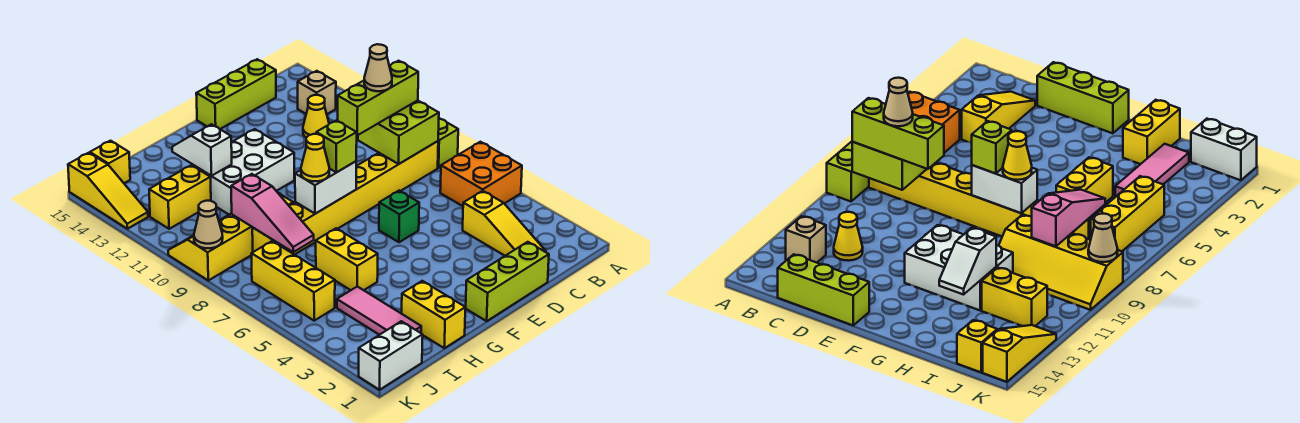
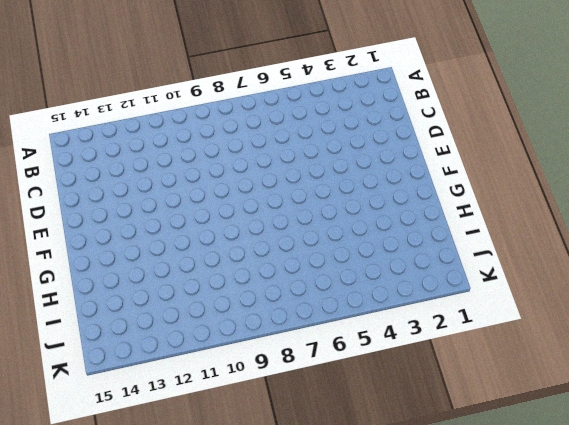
none -> orange brick A5:B6 level 1
none -> lime brick A8:A9 level 1
none -> yellow brick B8:I8 level 1

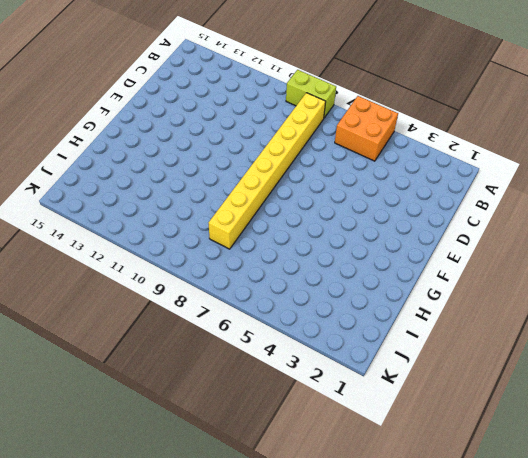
none -> tan brick B13 level 1
none -> yellow slope C2:C4 level 1 top 4
none -> yellow cone C12 level 1

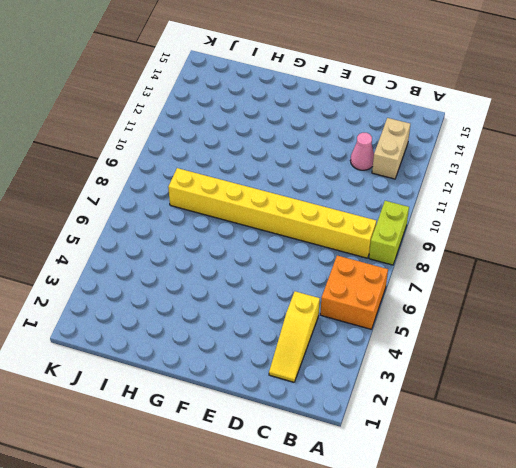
tan brick B12:B13 level 1 -> tan brick B13 level 1
pink cone C12 level 1 -> yellow cone C12 level 1
none -> lime brick C15:E15 level 1
none -> lime brick D1:F1 level 1
none -> green brick E6 level 1

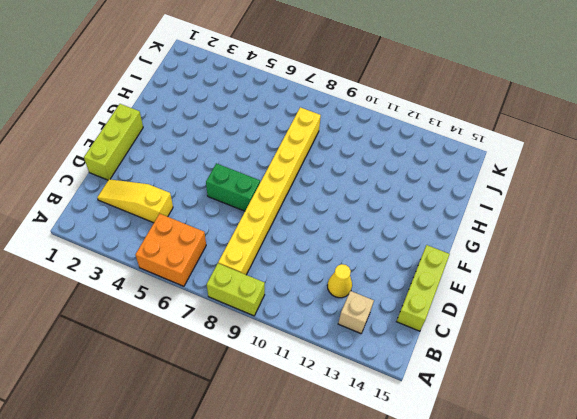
green brick E6:E7 level 1 -> green brick E6 level 1
none -> white brick F11:H12 level 1
none -> yellow brick H1:H2 level 1
none -> yellow brick H5:H6 level 1

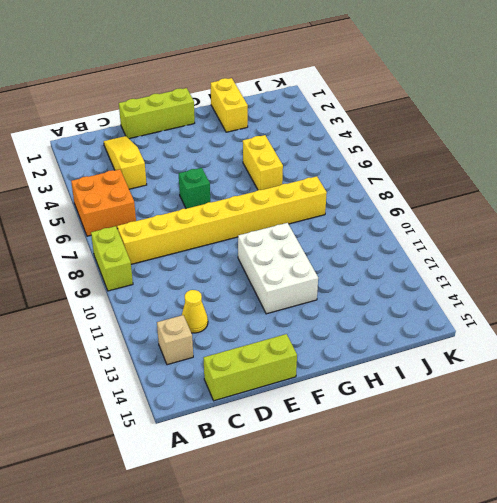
white brick F10:G12 level 1 -> white brick F11:H12 level 1
none -> yellow slope H9:K10 level 1 top 9
none -> pink tile I2:I4 level 1
none -> yellow brick I12:J12 level 1

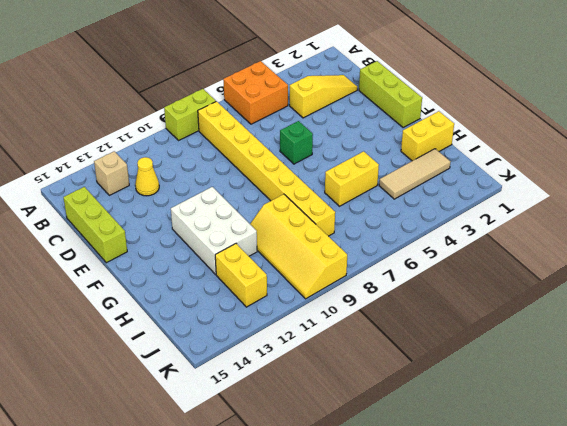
tan tile I2:I4 level 1 -> pink tile I2:I4 level 1
none -> white brick J1:K1 level 1
none -> yellow brick J5:J7 level 1
none -> yellow brick J15 level 1

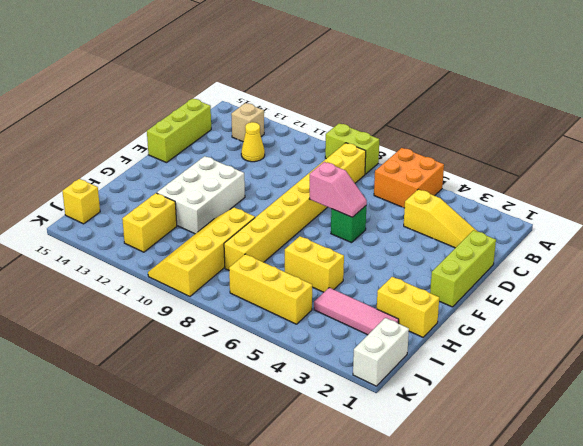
pink slope E6:E7 level 2 top 7 -> none
none -> yellow slope K13:K15 level 1 top 15
none -> lime brick B8:C9 level 2
none -> white brick F8:G8 level 2

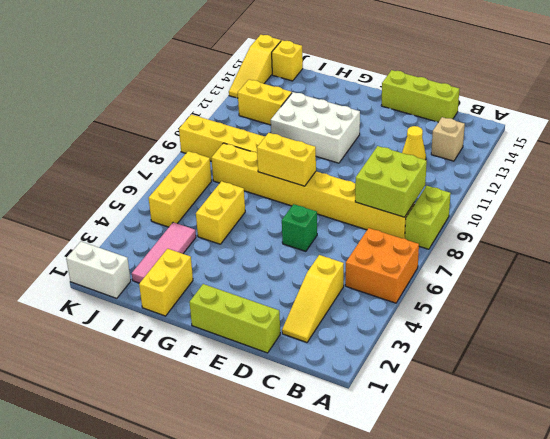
yellow brick F8:G8 level 2 -> white brick F8:G8 level 2
none -> white slope H12:H13 level 2 top 12
none -> pink slope I7:I9 level 2 top 9
none -> tan cone K9 level 2

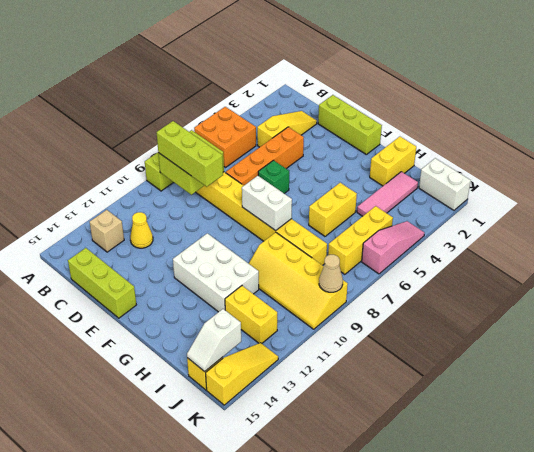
orange brick D4:D7 level 1 -> none
white slope J14:J15 level 2 top 14 -> white slope H12:H13 level 2 top 12
pink slope K4:K6 level 1 top 6 -> pink slope I7:I9 level 2 top 9
none -> lime brick F8 level 3
none -> yellow cone G8 level 3
none -> tan cone C9 level 4

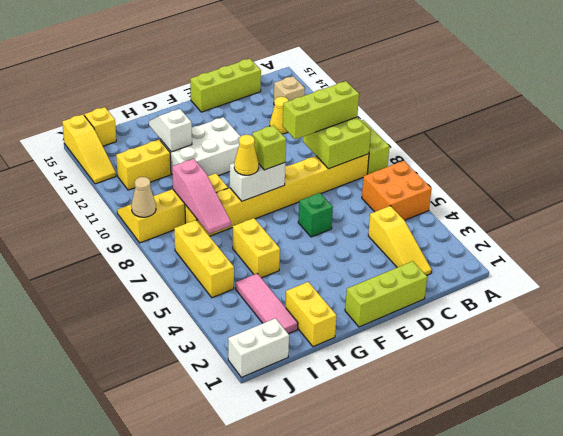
none -> tan cone C9 level 4

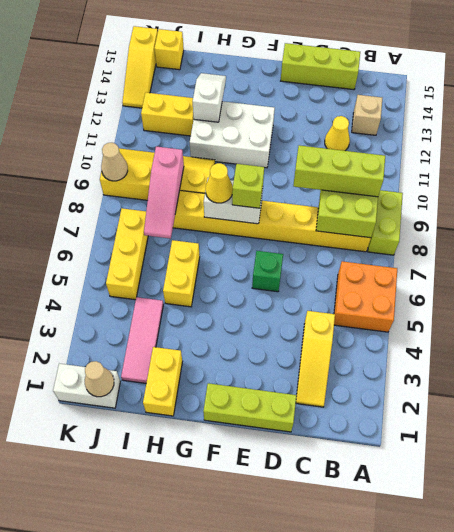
tan cone J1 level 2 -> tan cone C9 level 4

